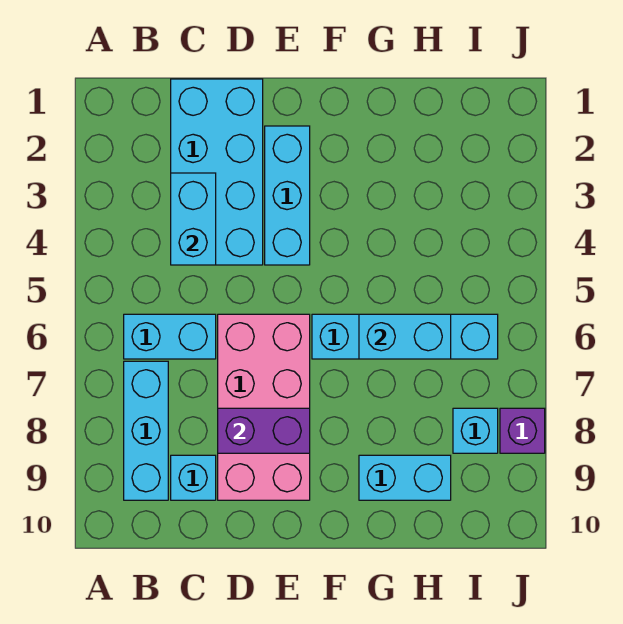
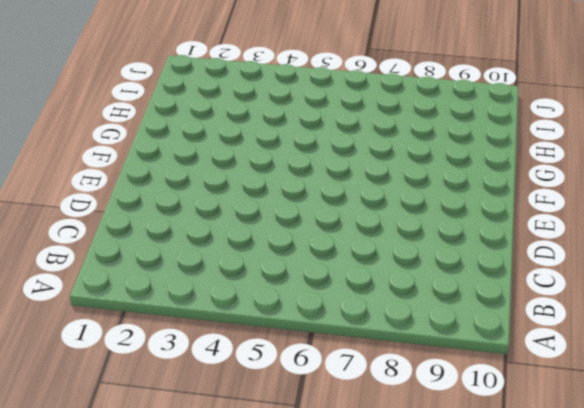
none -> cyan brick B6:C6 level 1
none -> cyan brick B7:B9 level 1
none -> cyan brick C1:D4 level 1

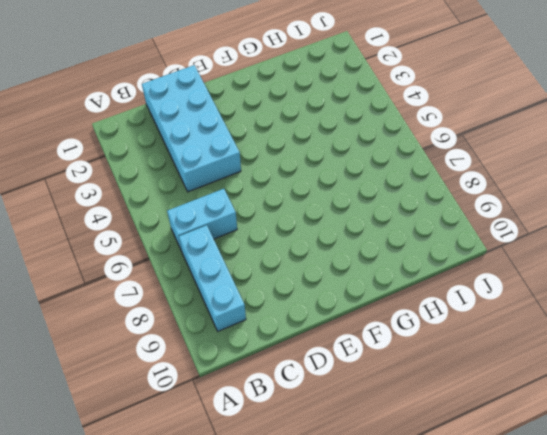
none -> cyan brick C9 level 1
none -> pink brick D6:E9 level 1
none -> cyan brick E2:E4 level 1

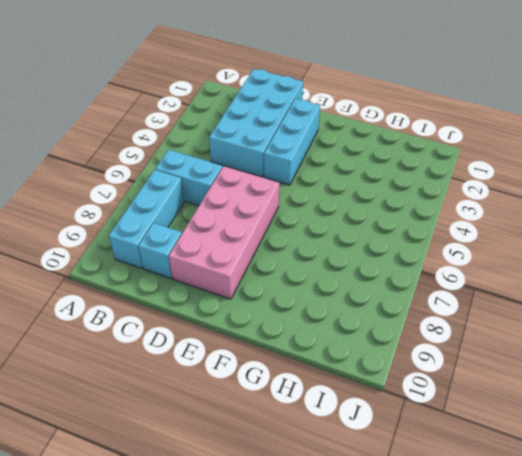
none -> cyan brick F6:I6 level 1
none -> cyan brick G9:H9 level 1
none -> cyan brick I8 level 1

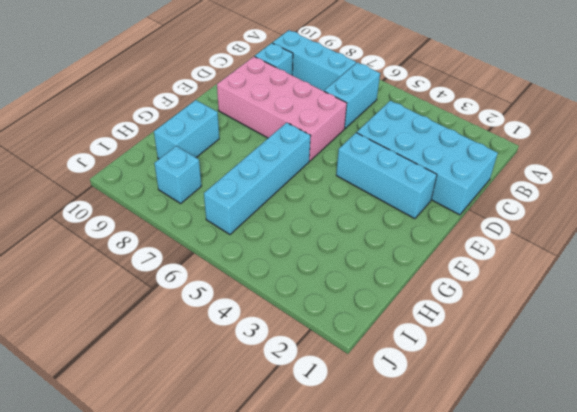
none -> purple brick J8 level 1
none -> cyan brick C3:C4 level 2
none -> purple brick D8:E8 level 2

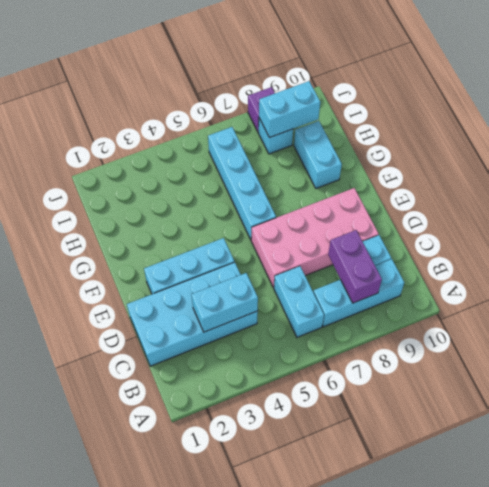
purple brick B8:C8 level 2 -> purple brick D8:E8 level 2
cyan brick I8:I9 level 2 -> cyan brick G6:H6 level 2

